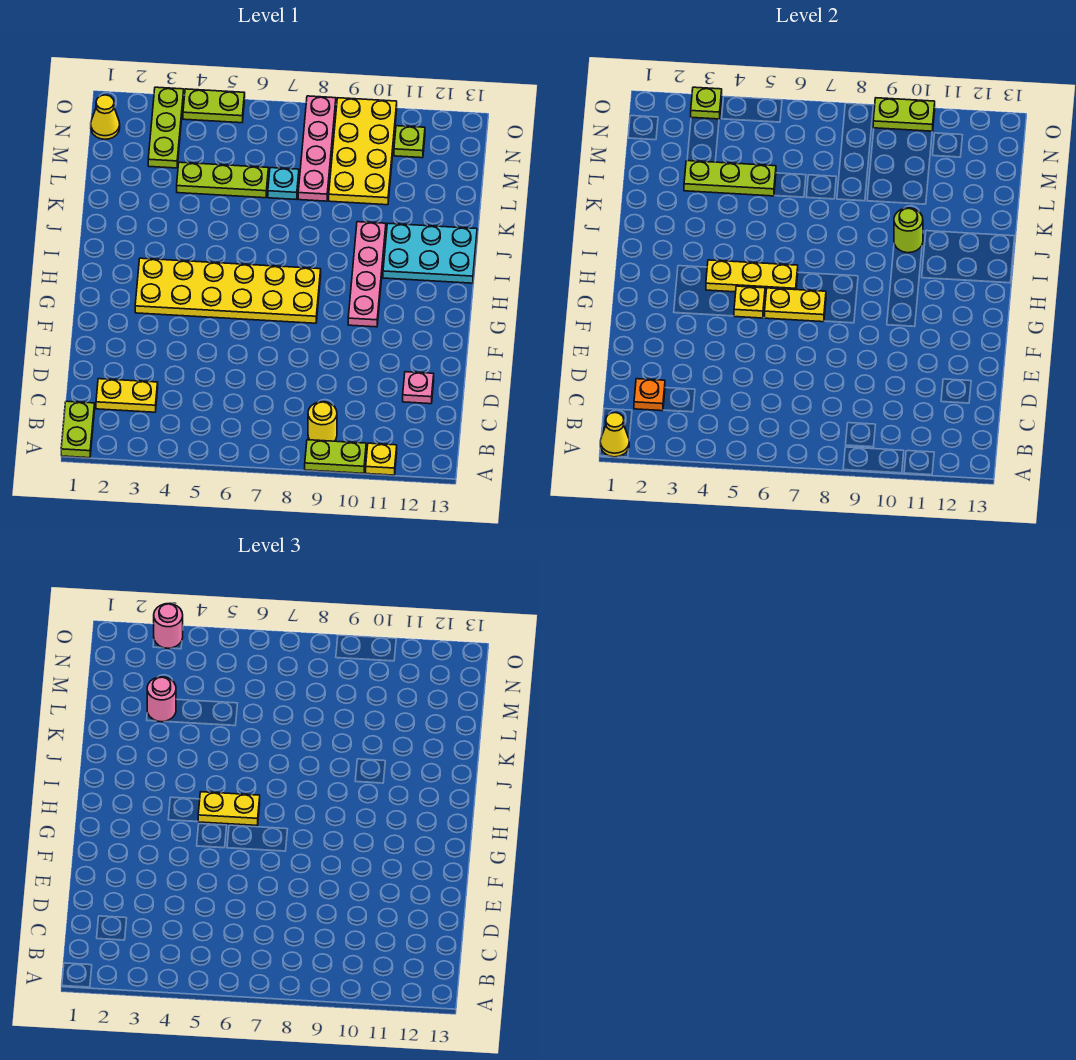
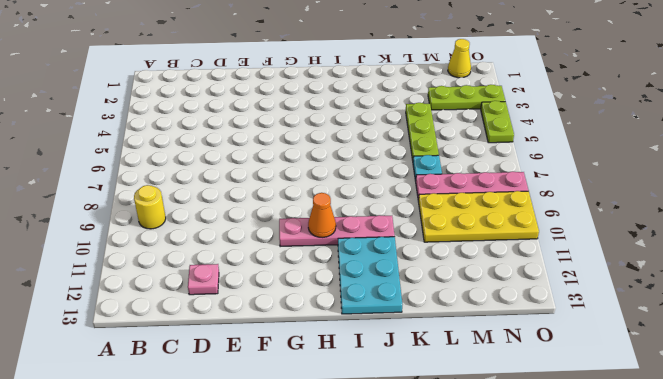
orange cone H10 level 2 -> none
none -> lime plate A1:B1 level 1
none -> lime plate A9:A10 level 1
none -> yellow plate A11 level 1

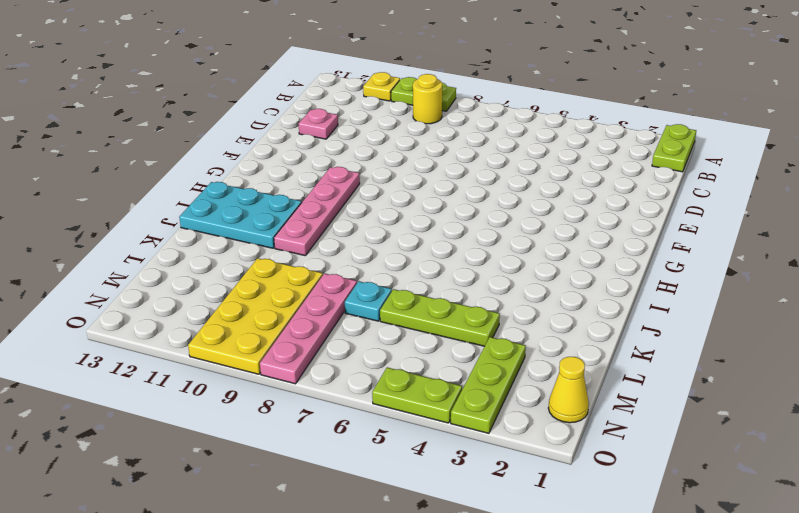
none -> yellow plate C2:C3 level 1
none -> yellow plate G3:H8 level 1
none -> lime plate N11 level 1

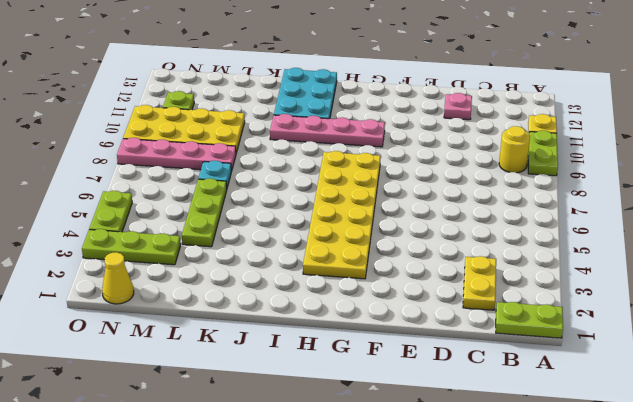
none -> yellow cone A1 level 2
none -> orange plate C2 level 2
none -> yellow plate G5 level 2

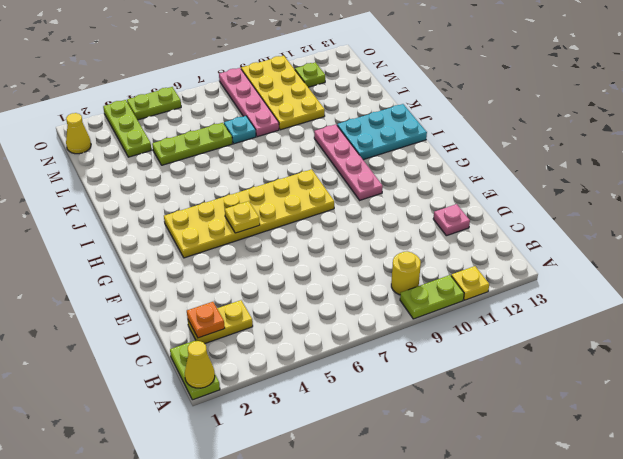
none -> yellow plate G6:G7 level 2
none -> yellow plate H4:H6 level 2
none -> lime round brick J10 level 2

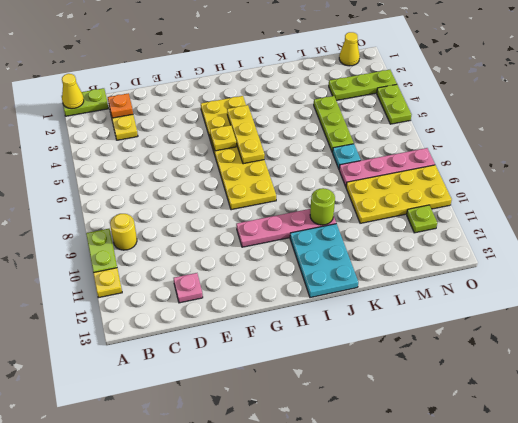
none -> yellow plate G6:G7 level 2
none -> lime plate L3:L5 level 2
none -> lime plate O3 level 2

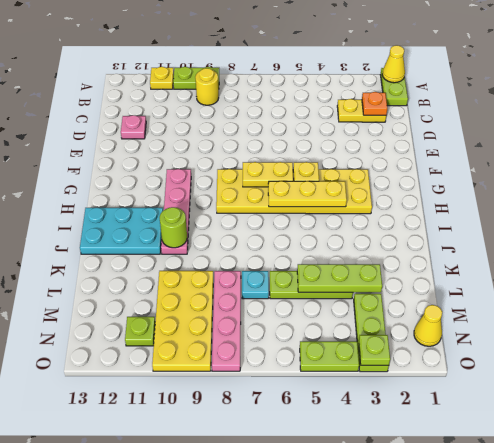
none -> lime plate O9:O10 level 2
none -> yellow plate H5:H6 level 3
none -> pink round brick L3 level 3

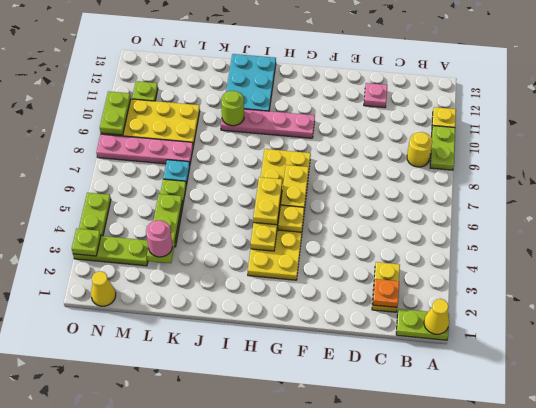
none -> pink round brick O3 level 3

